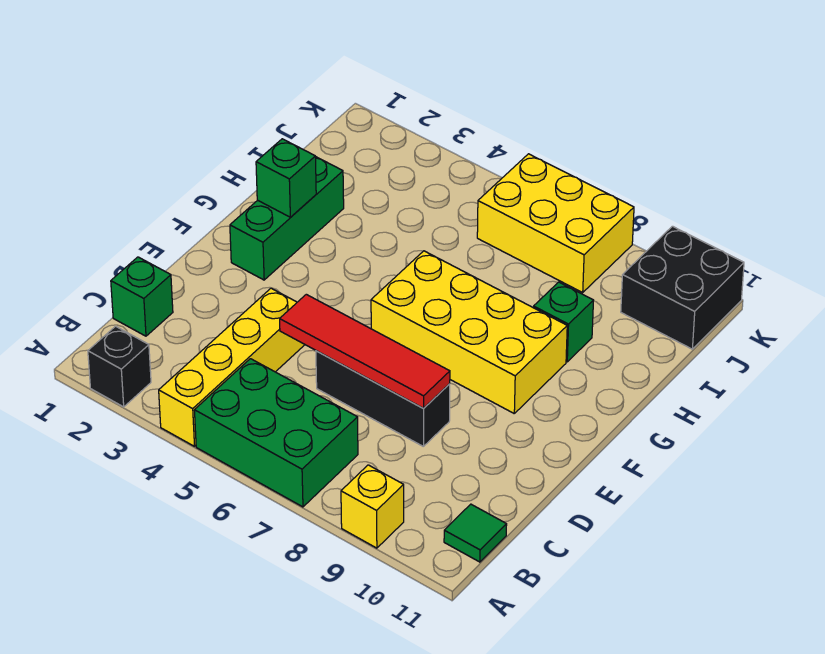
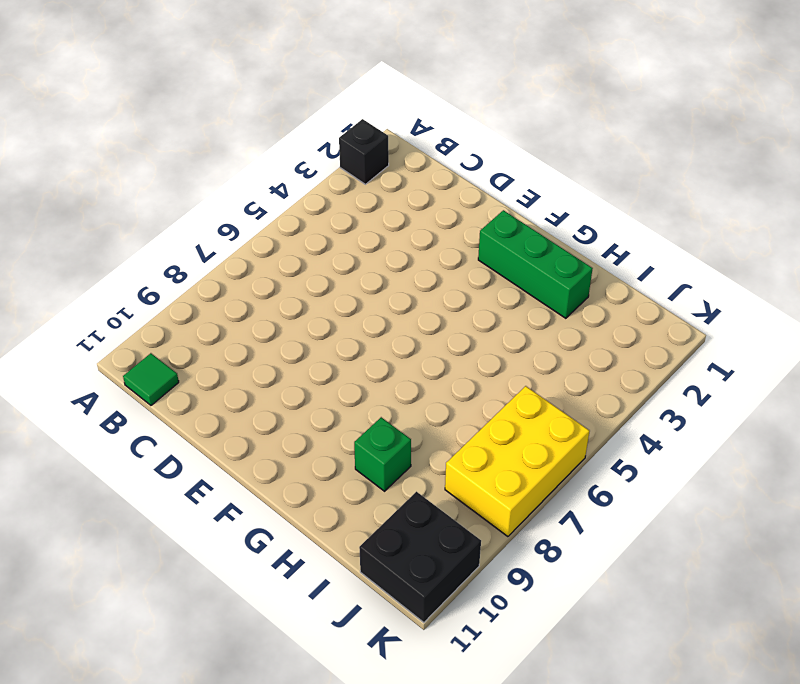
none -> yellow brick A4:D4 level 1
none -> green brick A5:B7 level 1
none -> yellow brick A9 level 1

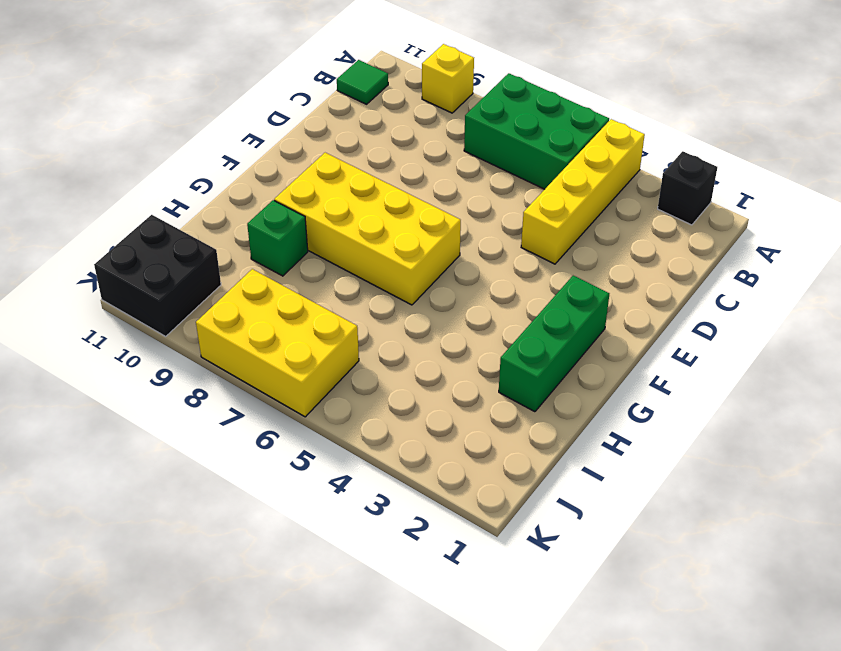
none -> green brick C1 level 1
none -> black brick D6:D8 level 1
none -> red tile D5:D8 level 2

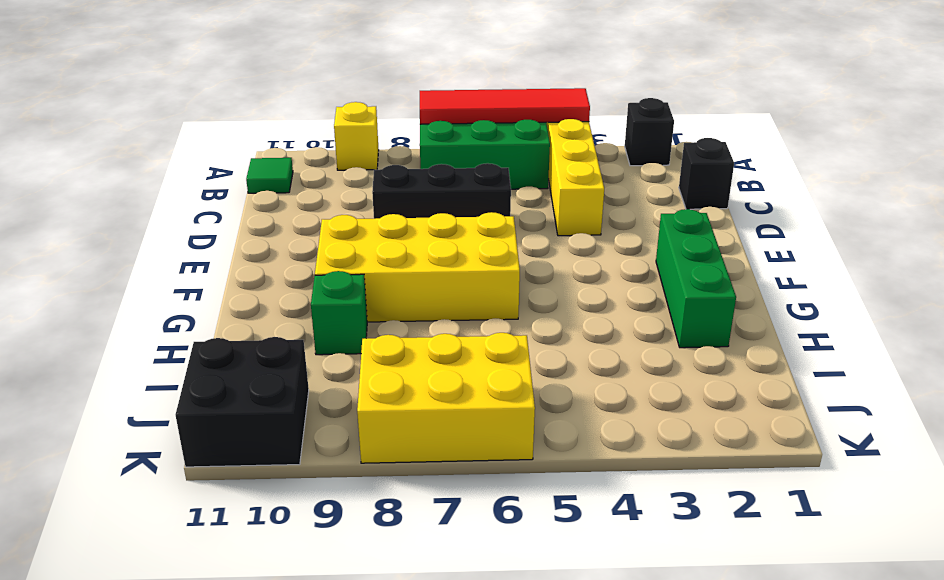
red tile A4:A7 level 2 -> red tile D5:D8 level 2
black brick C1 level 1 -> green brick C1 level 1
none -> green brick G2 level 2

